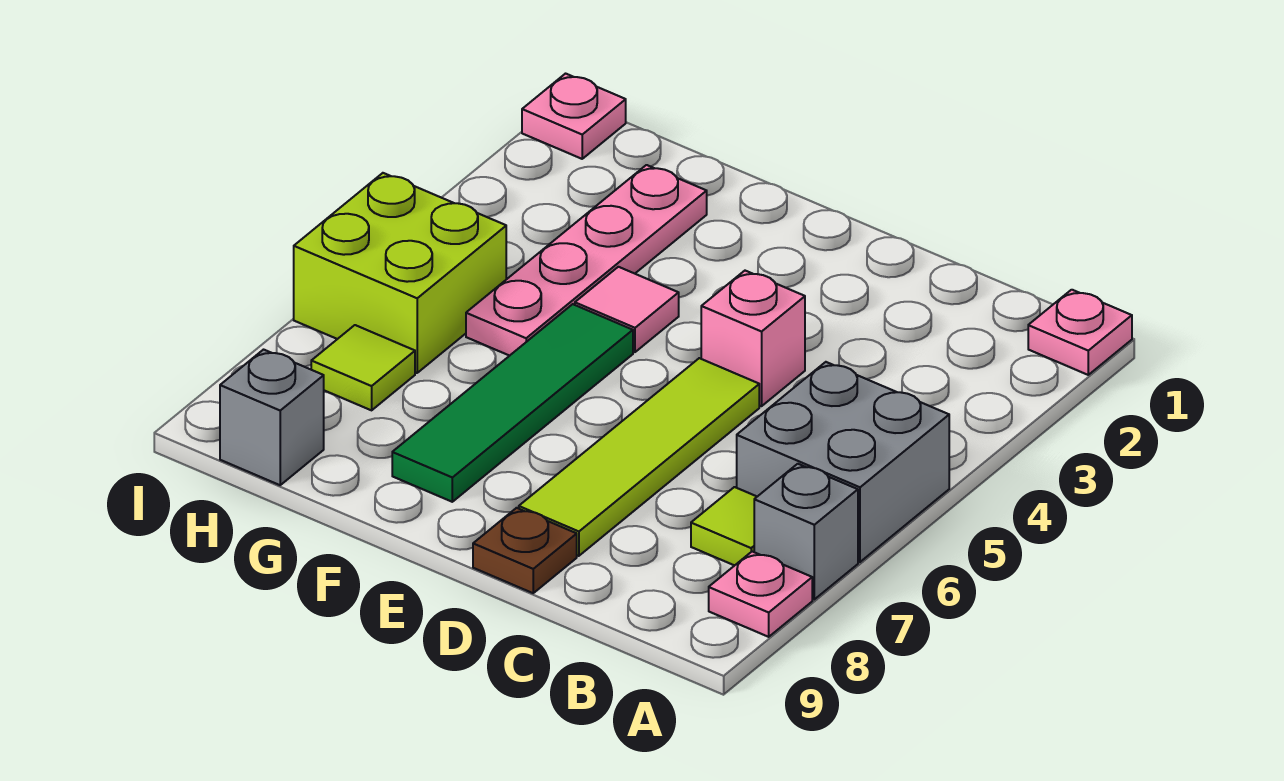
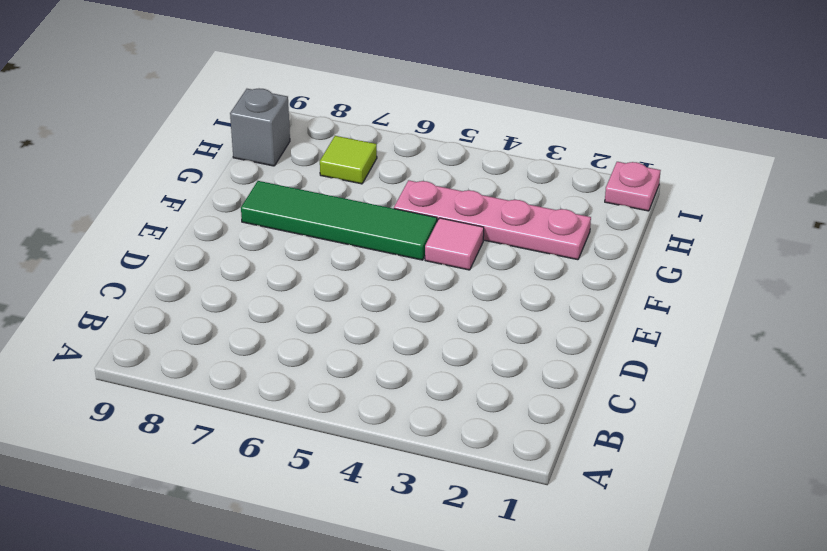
none -> pink plate A1 level 1
none -> grey brick A5:B6 level 1
none -> grey brick A7 level 1

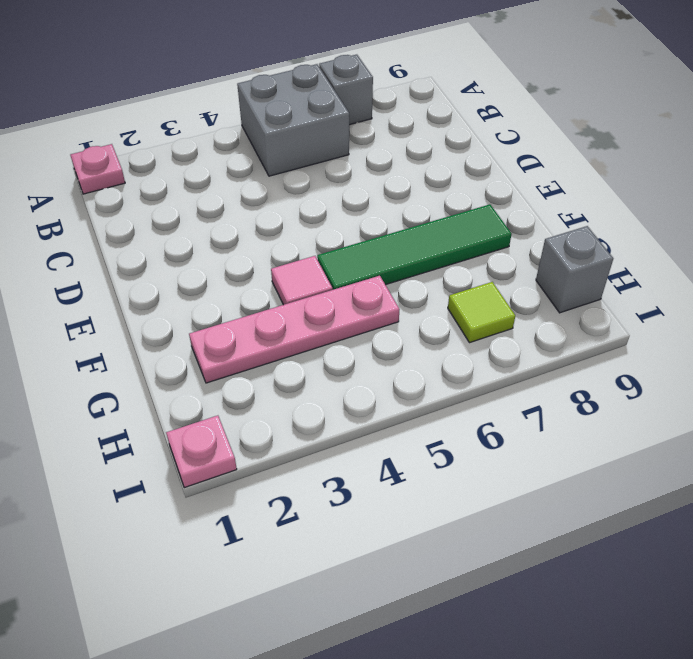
none -> pink plate A8 level 1
none -> lime tile B7 level 1
none -> pink brick D4 level 1

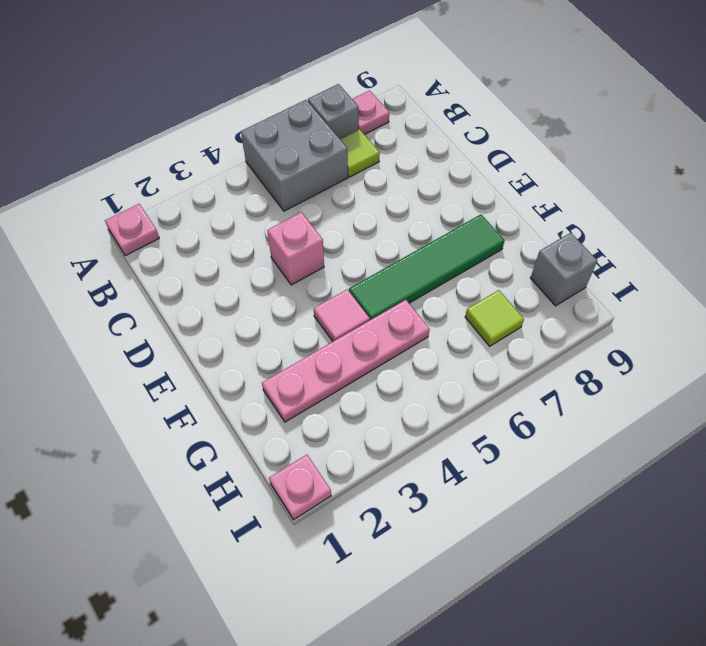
none -> lime tile D5:D8 level 1
none -> brown plate D9 level 1
none -> lime brick H5:I6 level 1

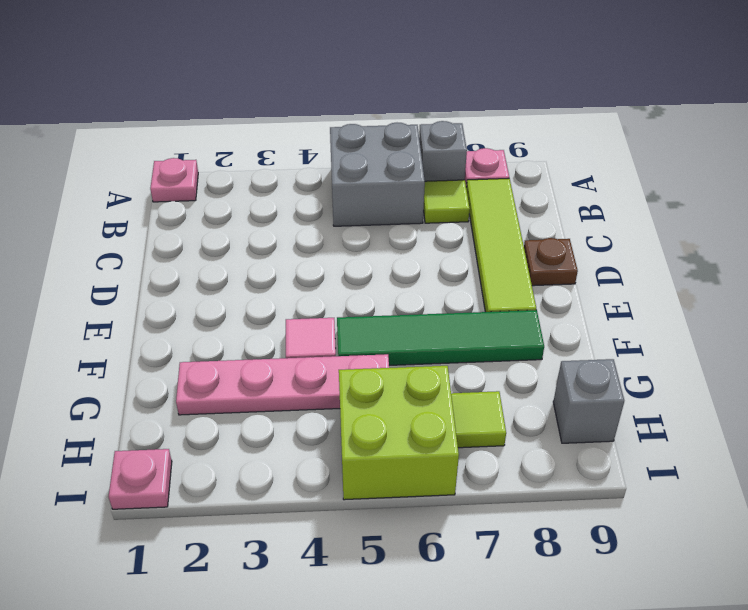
lime tile B8:E8 level 1 -> lime tile D5:D8 level 1
none -> pink brick D4 level 1

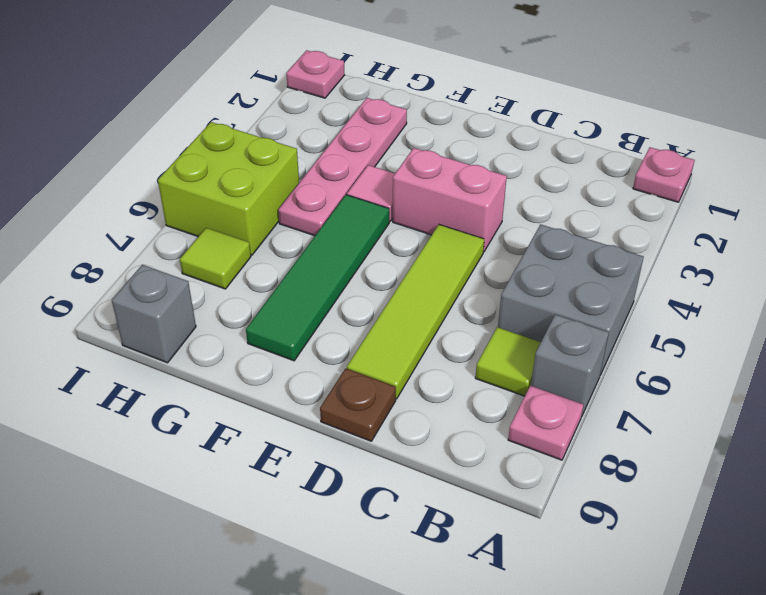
pink brick D4:E4 level 1 -> pink brick D4 level 1

